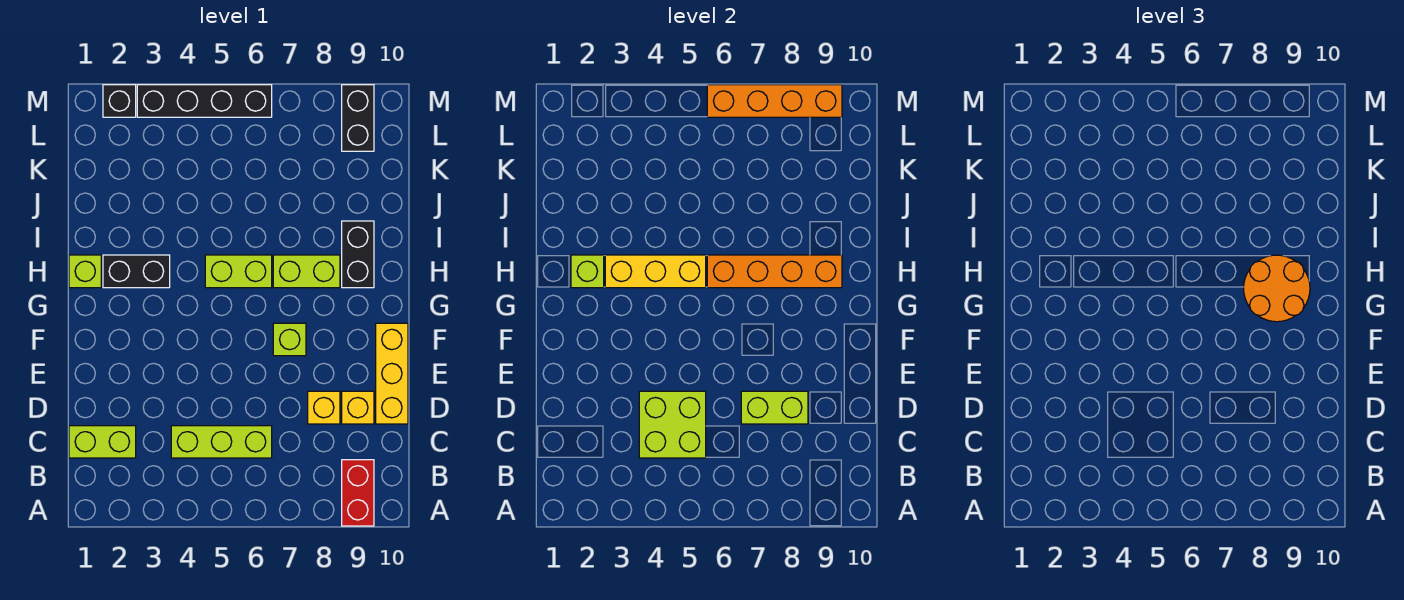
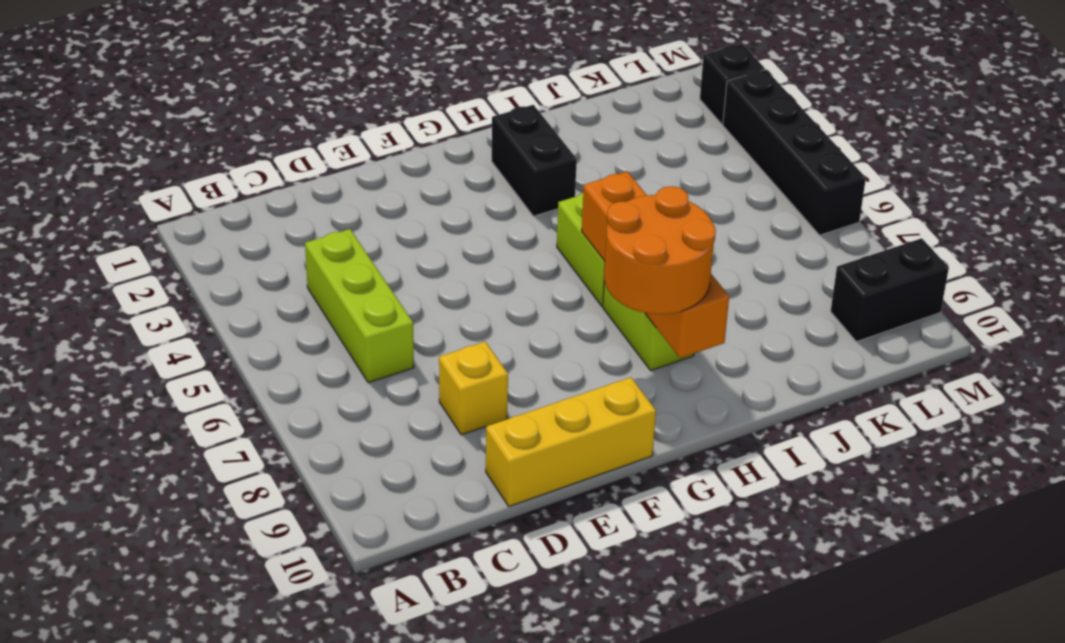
none -> red brick A9:B9 level 1
none -> lime brick C1:C2 level 1
none -> yellow brick D9 level 1

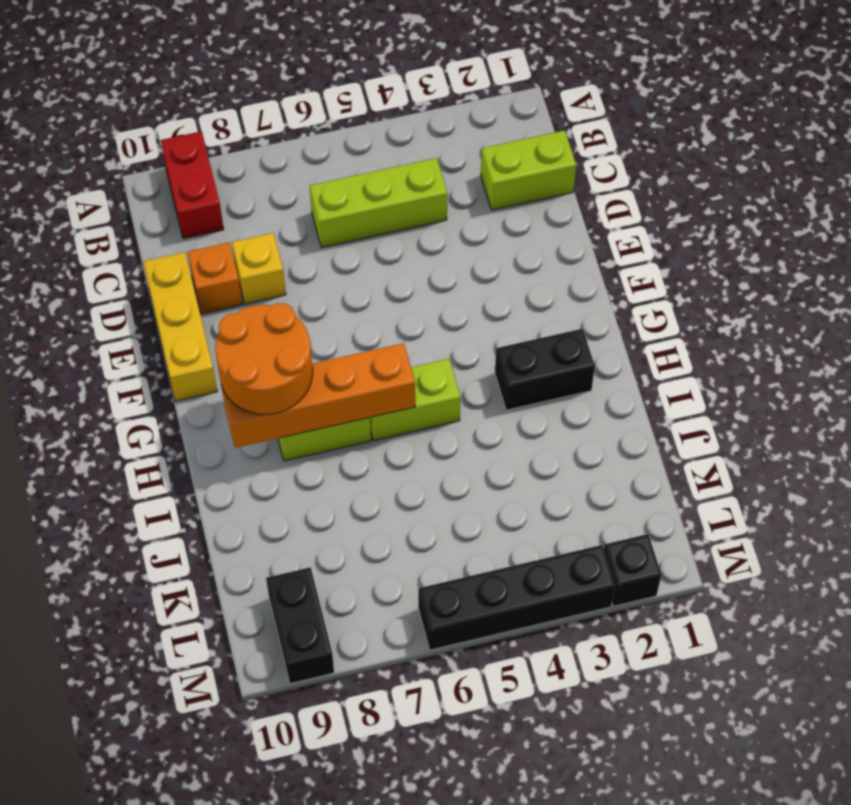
orange brick D9 level 1 -> yellow brick D9 level 1
none -> lime brick F7 level 1
none -> lime brick H1 level 1
none -> black brick H9:I9 level 1

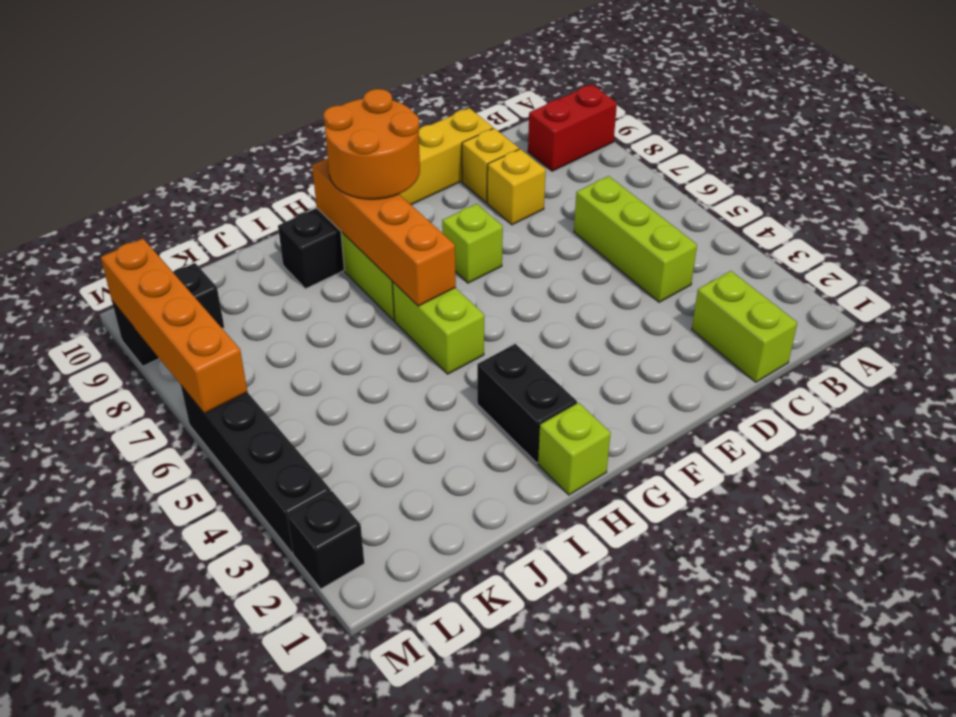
none -> lime brick C4:D5 level 2
none -> lime brick D7:D8 level 2
none -> lime brick H2 level 2

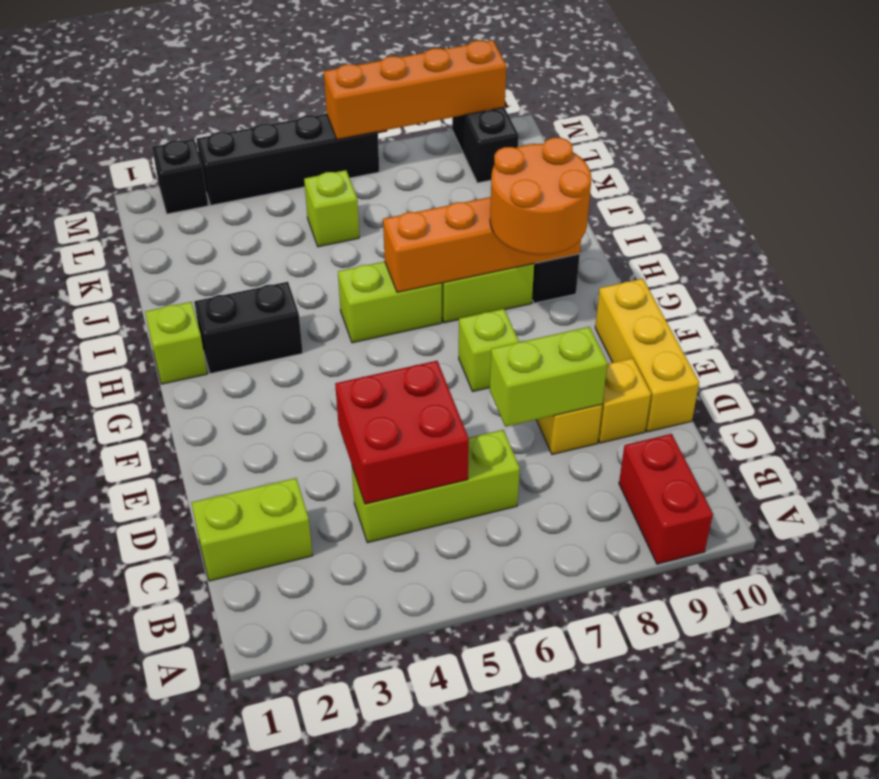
red brick C4:D5 level 2 -> lime brick C4:D5 level 2
lime brick K5 level 1 -> lime brick H2 level 2
none -> yellow brick H3:H5 level 2

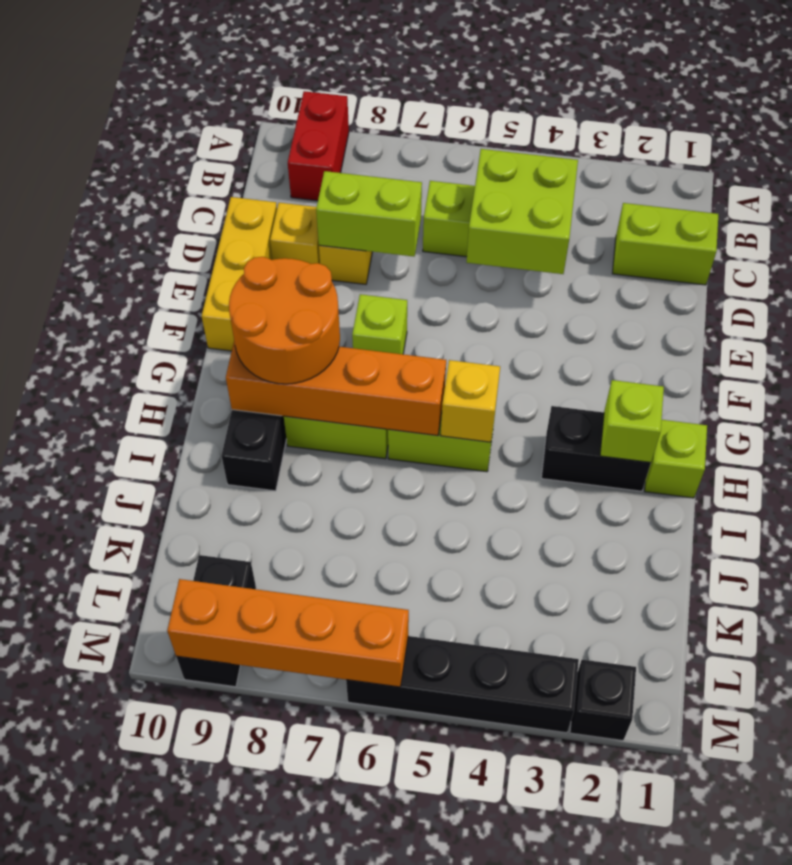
yellow brick H5 level 2 -> yellow brick H3:H5 level 2

